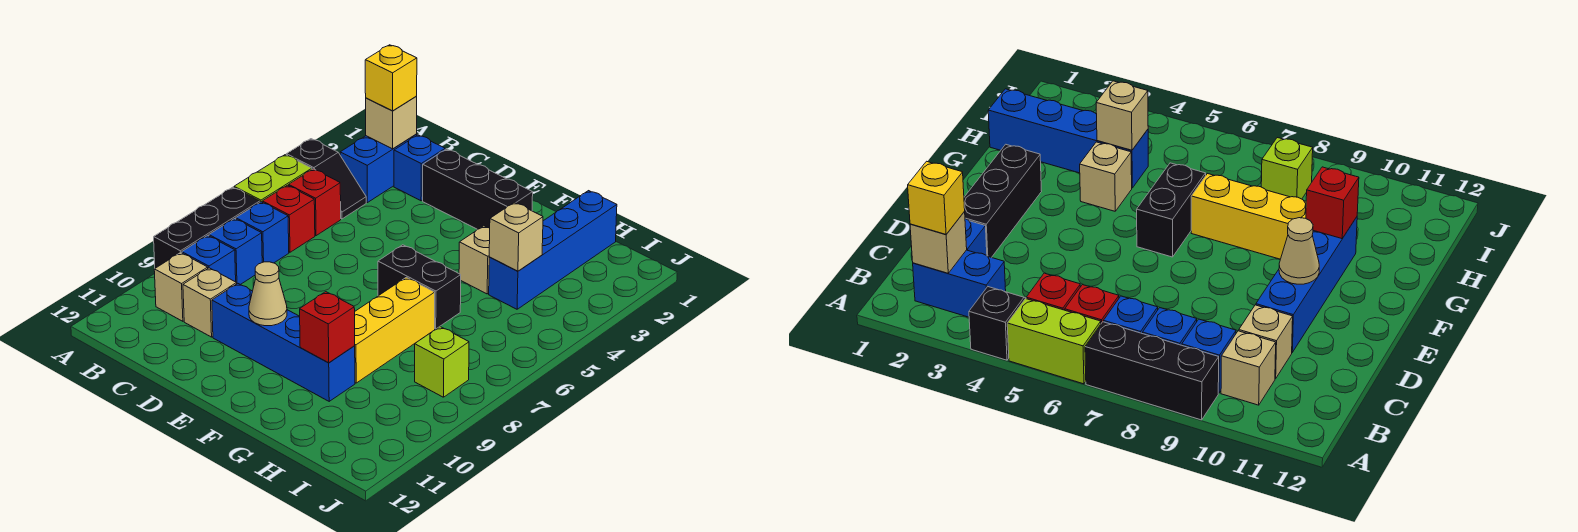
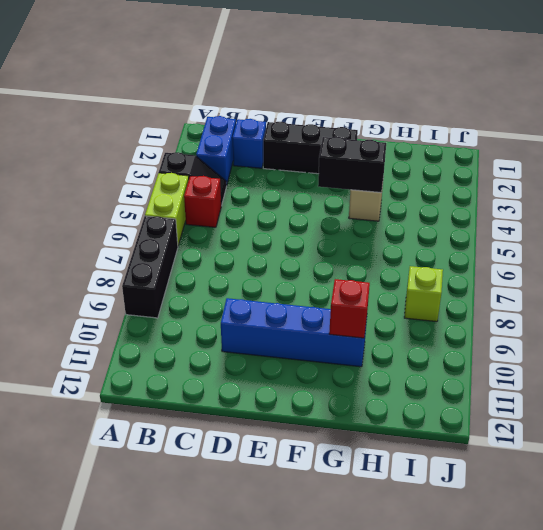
black brick F4:G4 level 2 -> black brick F6:G6 level 1
none -> red brick B6 level 1
none -> blue brick B7 level 1
none -> blue brick B8 level 1

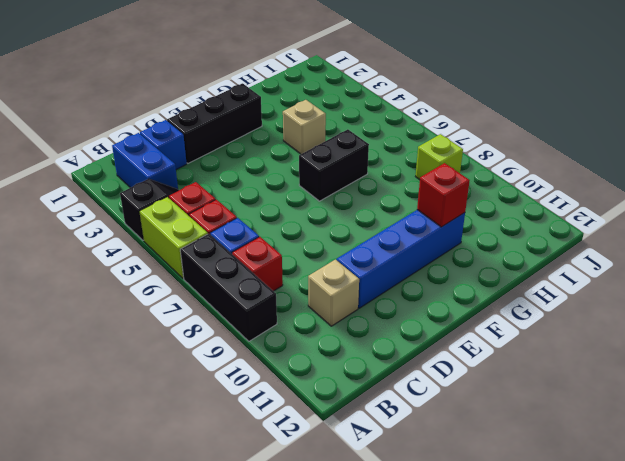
red brick B8 level 1 -> blue brick B8 level 1
none -> blue brick B9 level 1
none -> tan brick B10 level 1
none -> yellow brick G7:G9 level 1

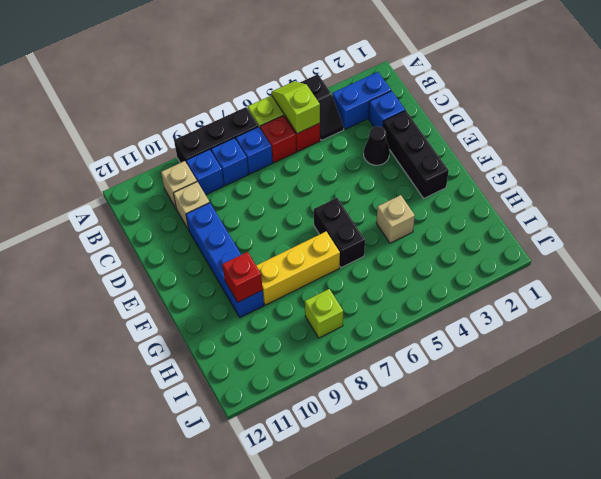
lime slope A5:B5 level 2 top B -> none
black cone D3 level 1 -> none
none -> blue brick H1:H4 level 1
none -> tan brick B2 level 2
none -> tan cone E10 level 2

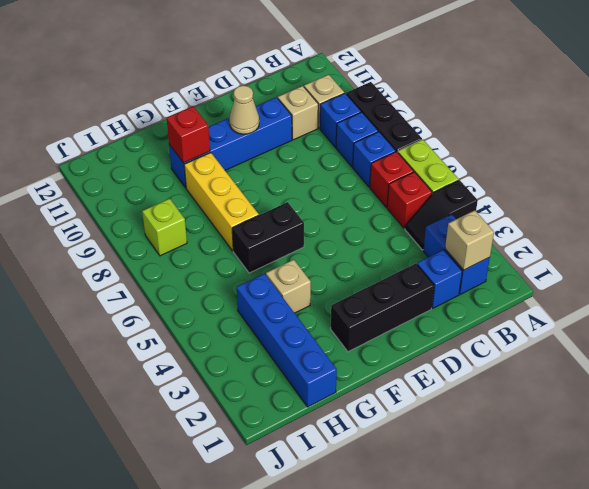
none -> tan brick H4 level 2
none -> yellow brick B2 level 3

